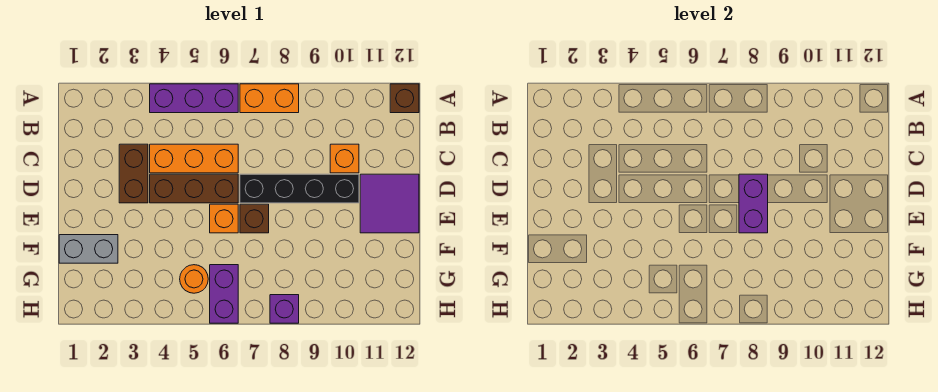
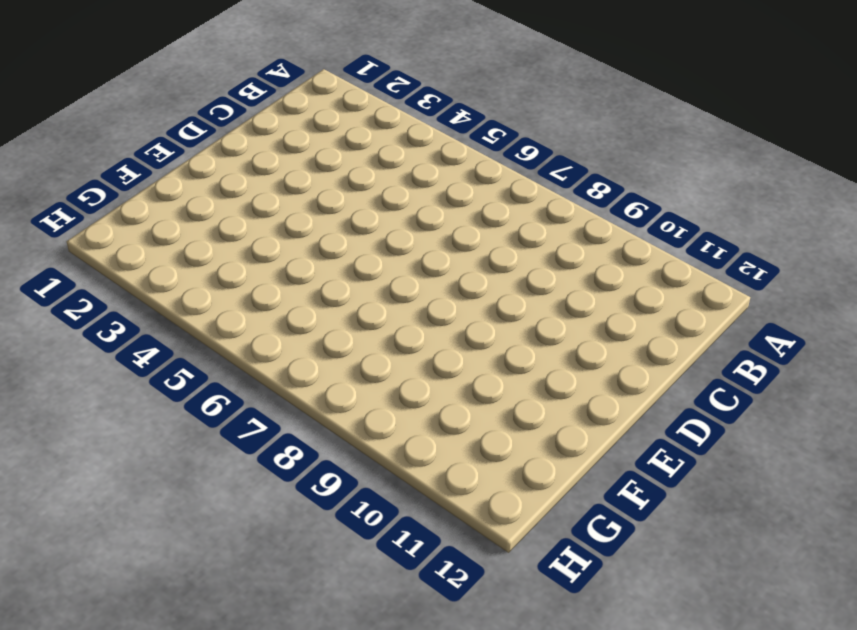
none -> purple brick A4:A6 level 1
none -> orange brick A7:A8 level 1
none -> brown brick A12 level 1

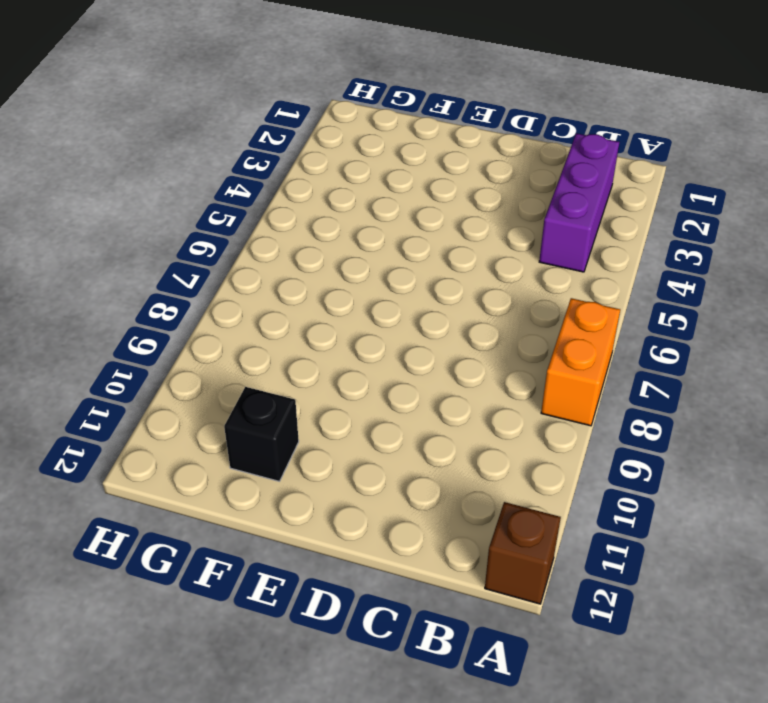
purple brick B2:B4 level 1 -> purple brick A4:A6 level 1
black brick F11 level 1 -> none
none -> brown brick C3:D3 level 1
none -> orange brick C4:C6 level 1
none -> orange brick C10 level 1

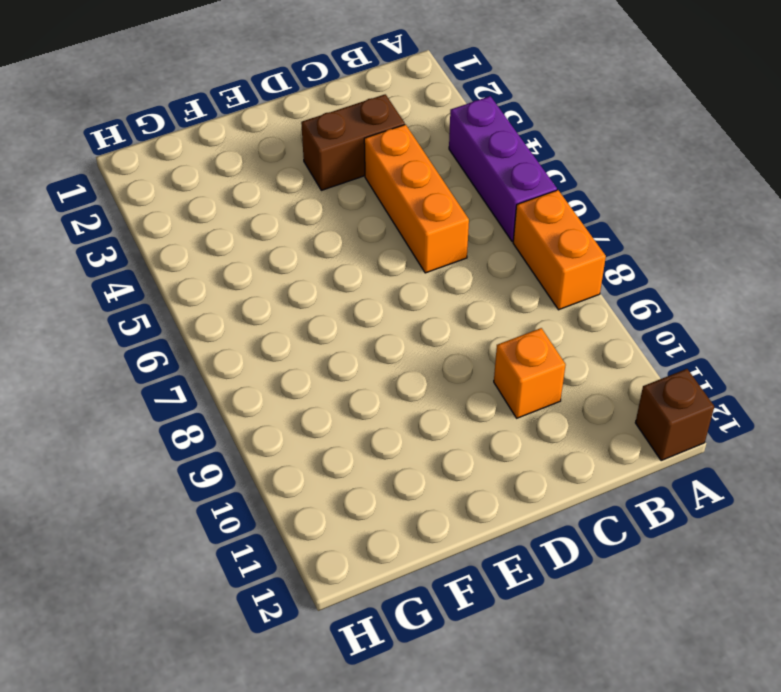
none -> brown brick D4:D6 level 1
none -> black brick D7:D10 level 1
none -> purple tile D11:E12 level 1

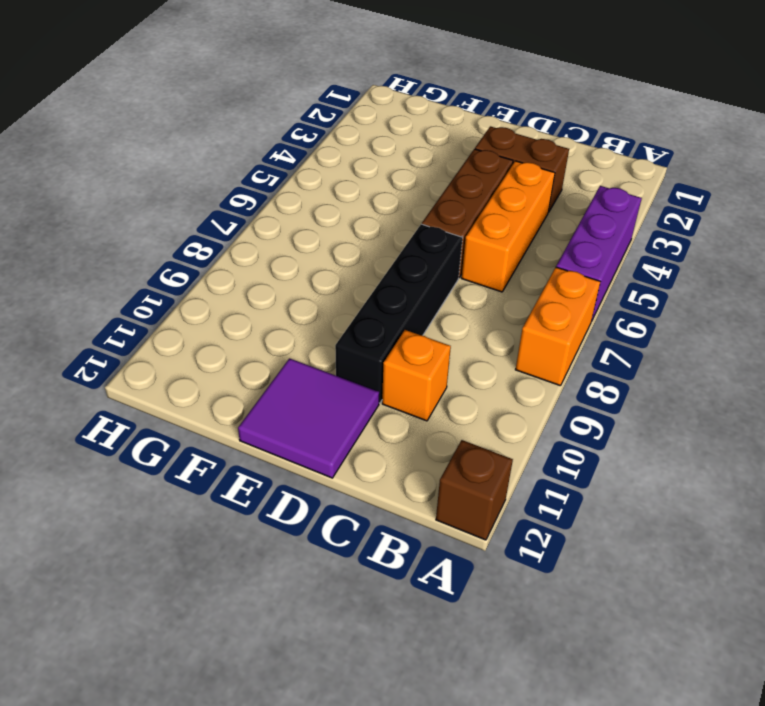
none -> orange brick E6 level 1
none -> brown brick E7 level 1
none -> grey brick F1:F2 level 1

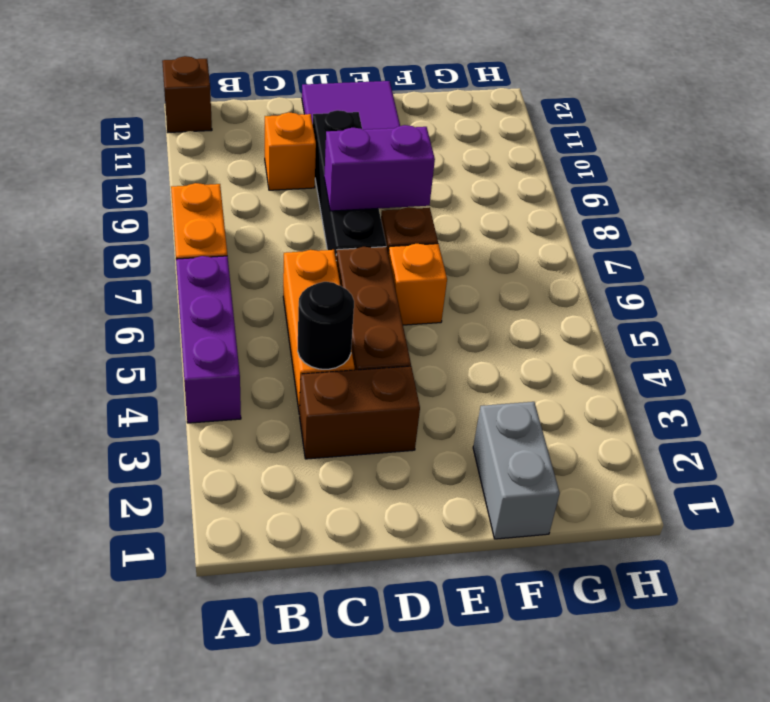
black round brick C4 level 2 -> none
none -> orange round brick G5 level 1
none -> purple brick G6:H6 level 1
none -> purple brick H8 level 1

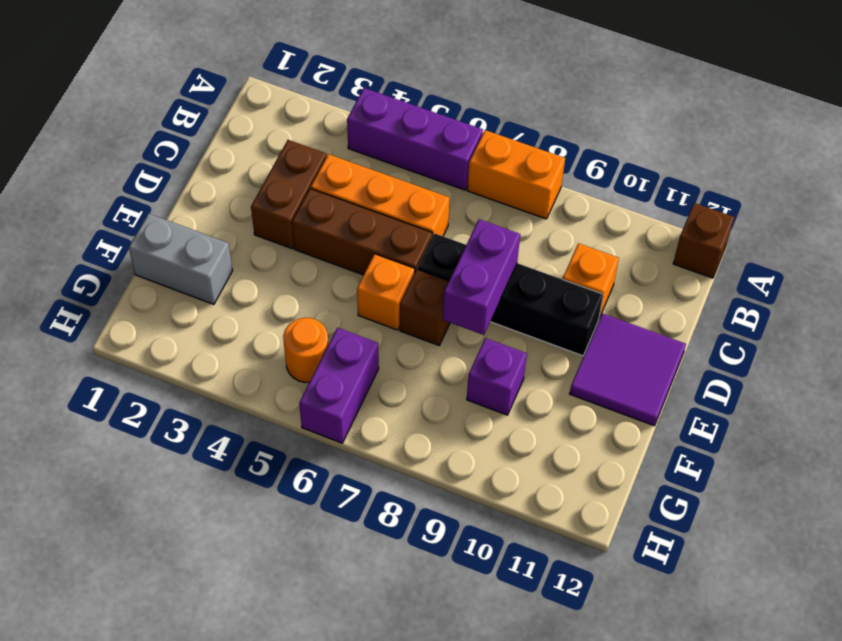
purple brick F9 level 1 -> purple brick H8 level 1

